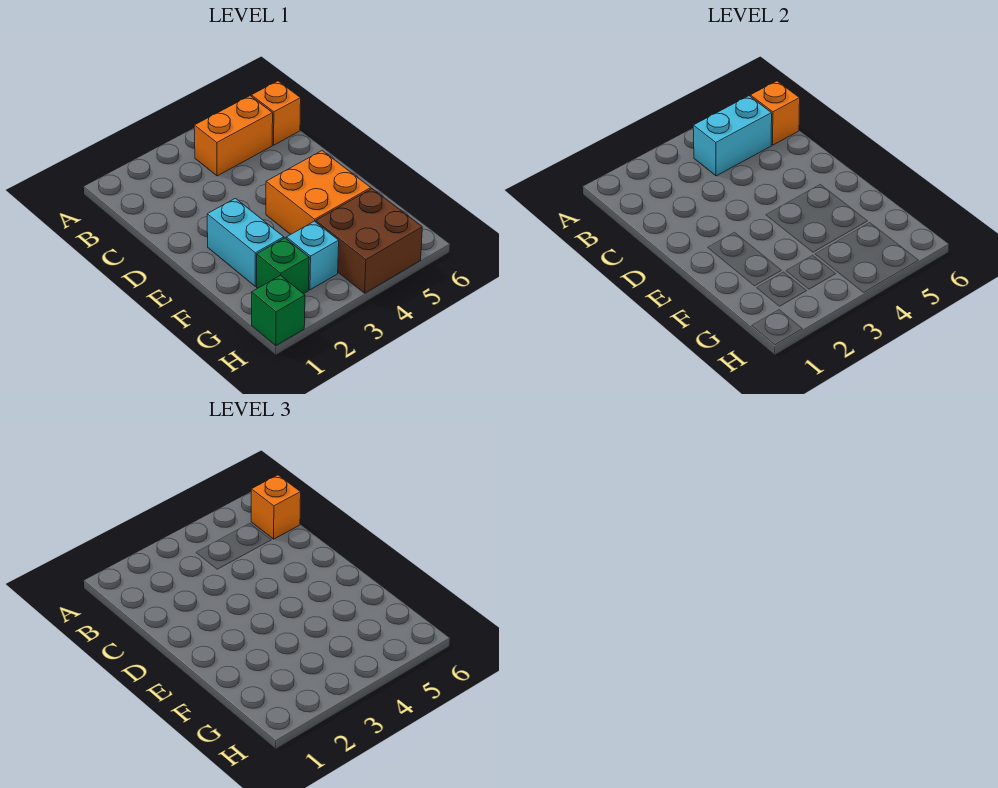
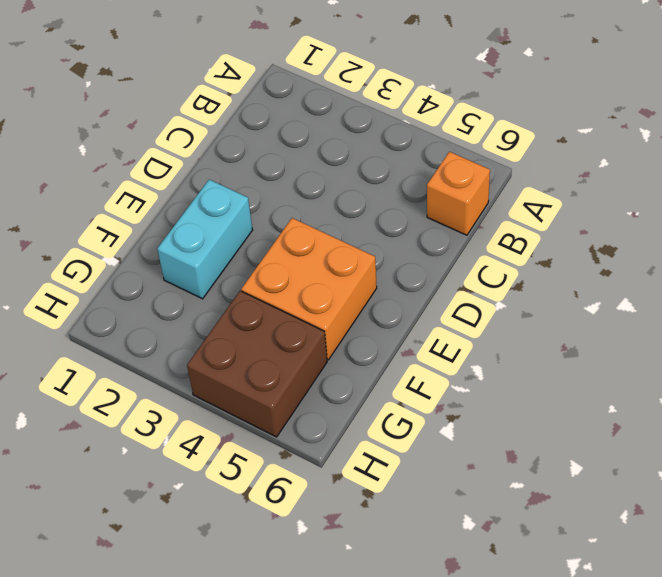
none -> orange brick B4:B5 level 1
none -> green brick G2 level 1

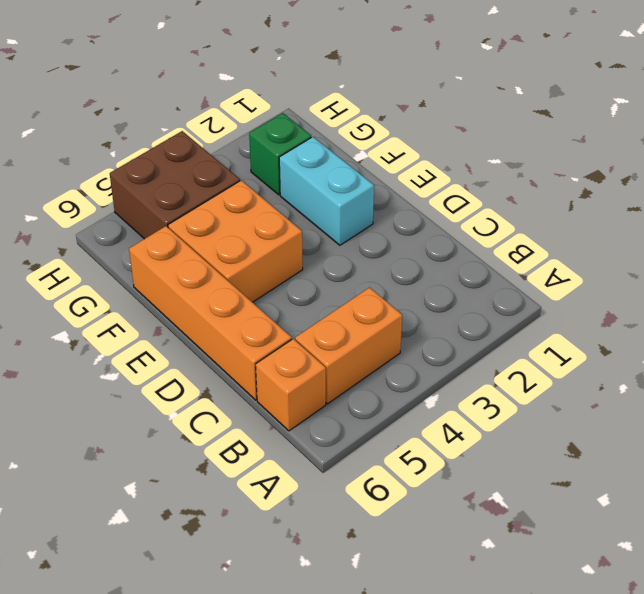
orange brick C6:F6 level 1 -> none
none -> cyan brick G3 level 1
none -> green brick H1 level 1

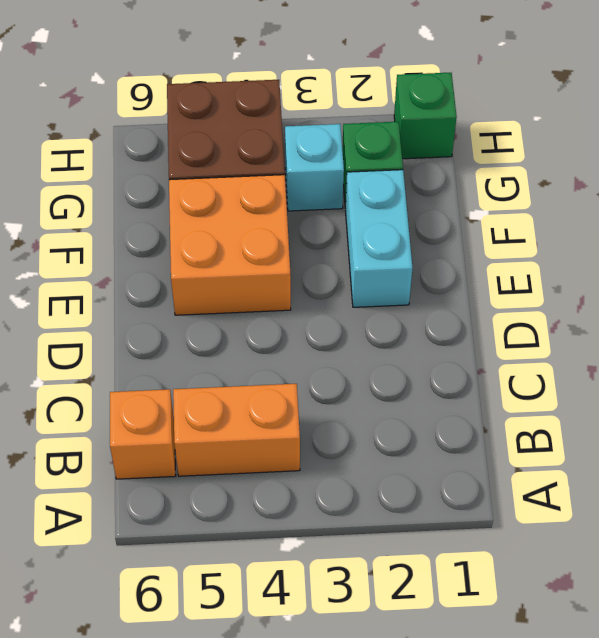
none -> cyan brick B4:B5 level 2
none -> orange brick B6 level 2

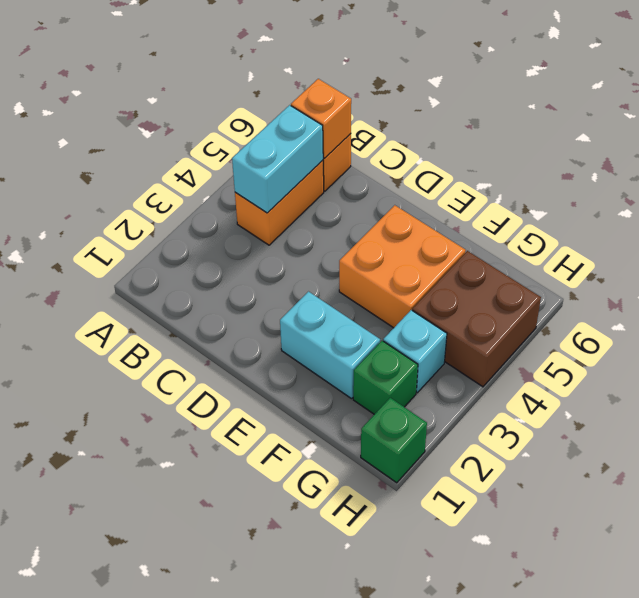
none -> orange brick B6 level 3

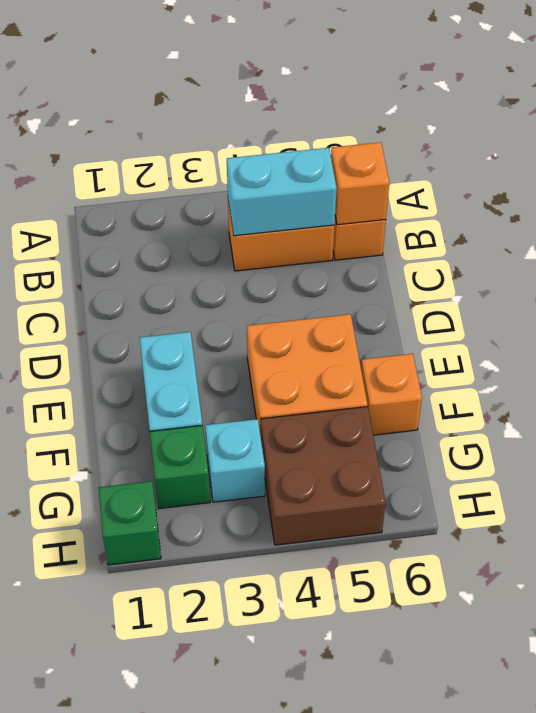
orange brick F6 level 1 -> orange brick B6 level 3

